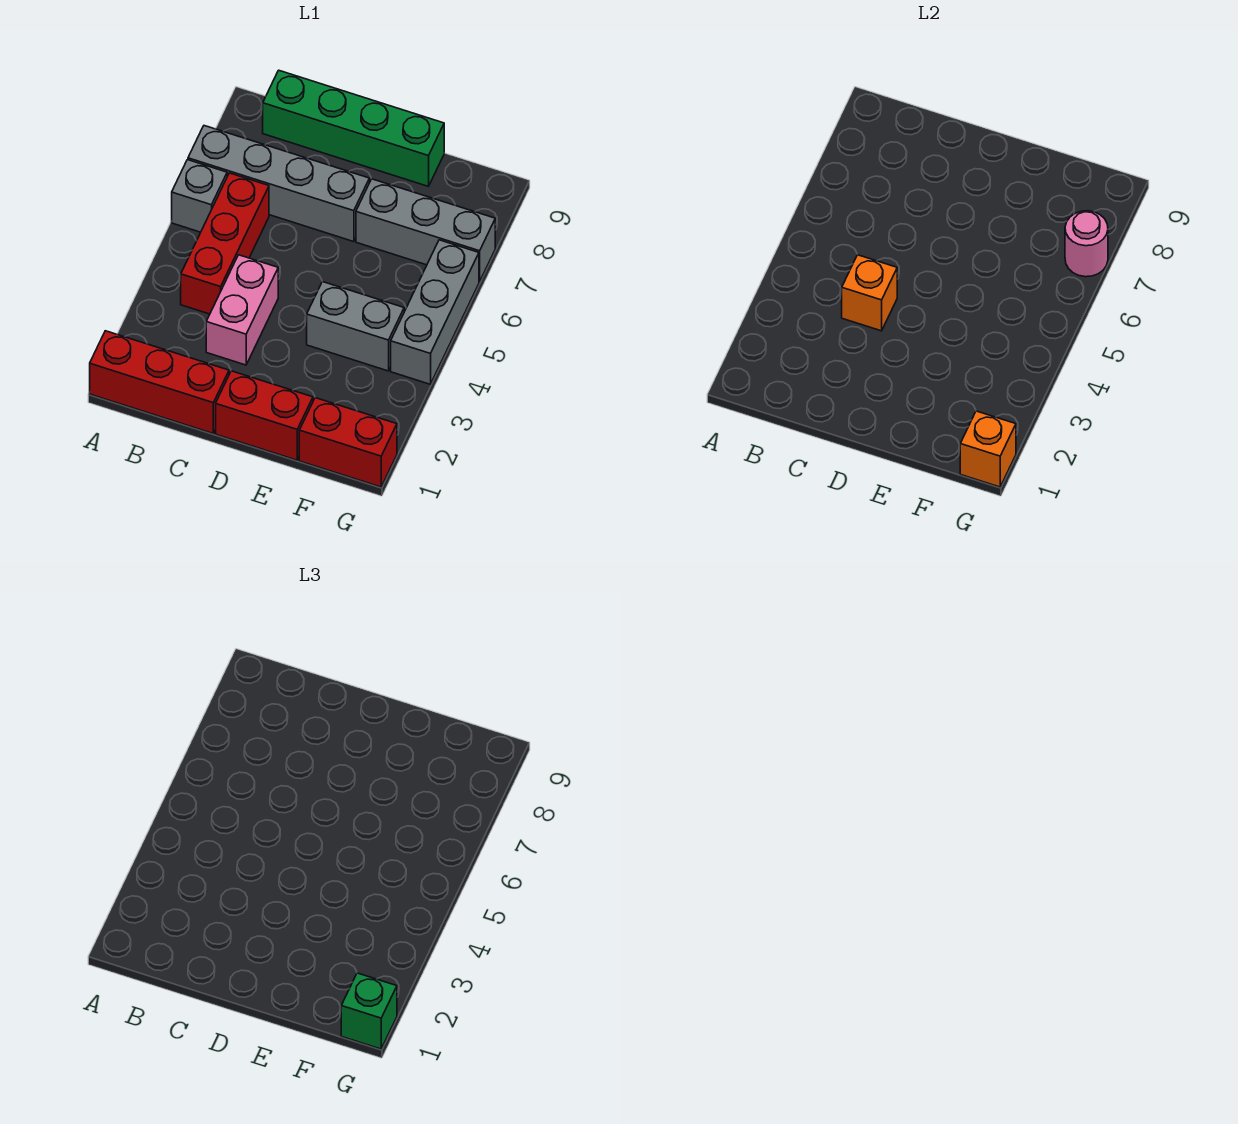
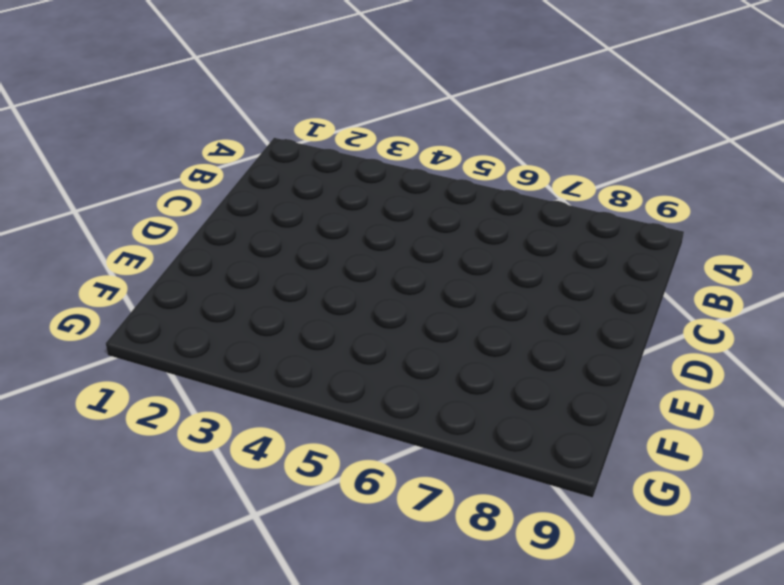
none -> red brick A1:C1 level 1
none -> grey brick A6 level 1
none -> grey brick A7:D7 level 1

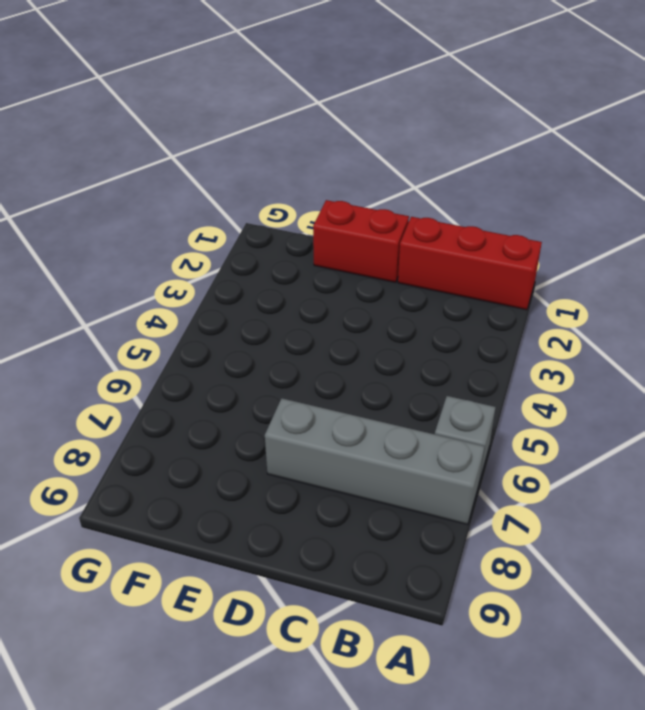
none -> red brick B4:B6 level 1
none -> green brick B9:E9 level 1
none -> pink brick C3:C4 level 1

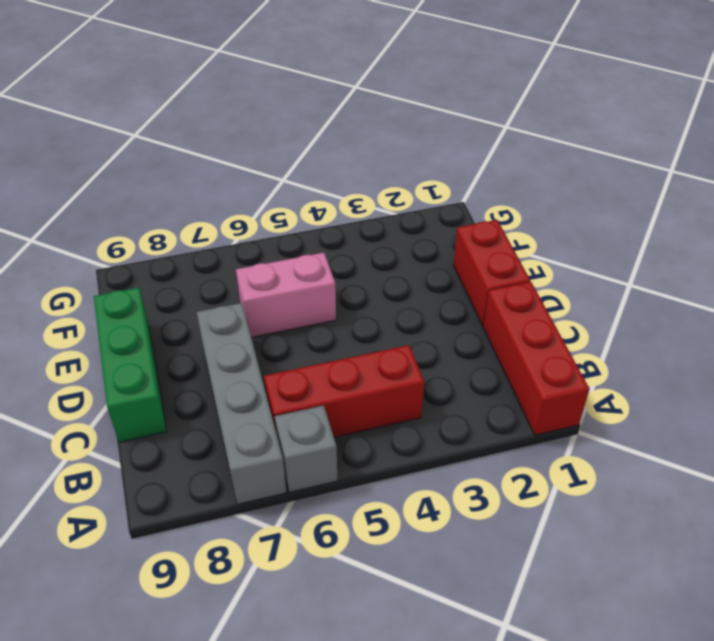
green brick C9:E9 level 1 -> green brick B9:E9 level 1
pink brick E5:E6 level 1 -> pink brick C3:C4 level 1
none -> grey brick E4:F4 level 1
none -> grey brick E7:G7 level 1
none -> red brick F1:G1 level 1

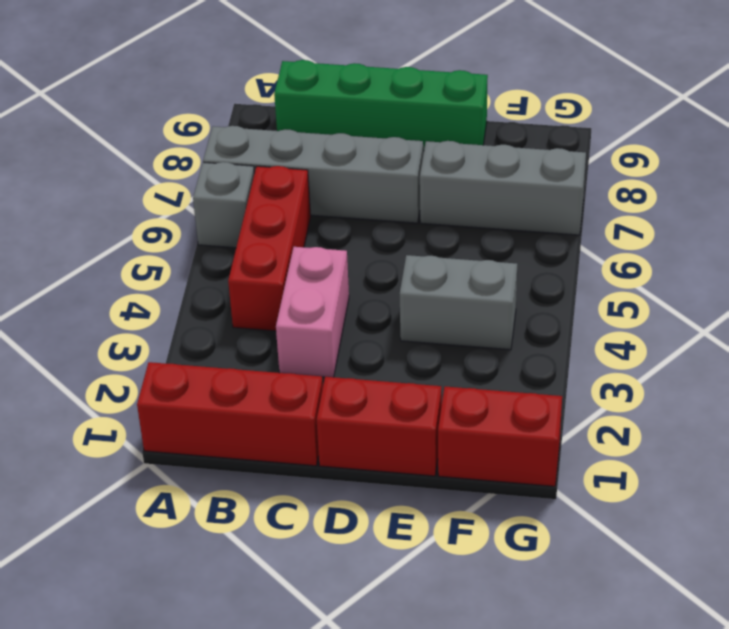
none -> grey brick G4:G6 level 1
none -> orange brick C4 level 2
none -> orange brick G1 level 2

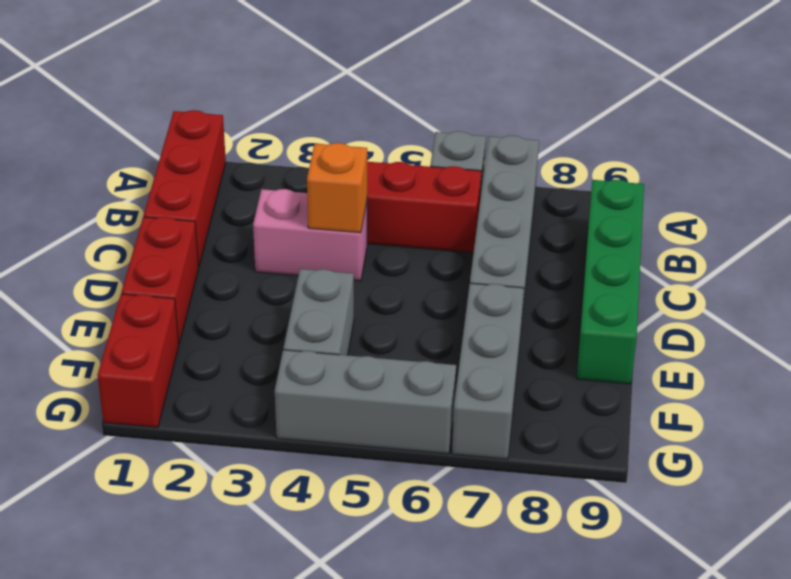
none -> orange brick G1 level 2
none -> pink round brick G7 level 2
none -> green brick G1 level 3

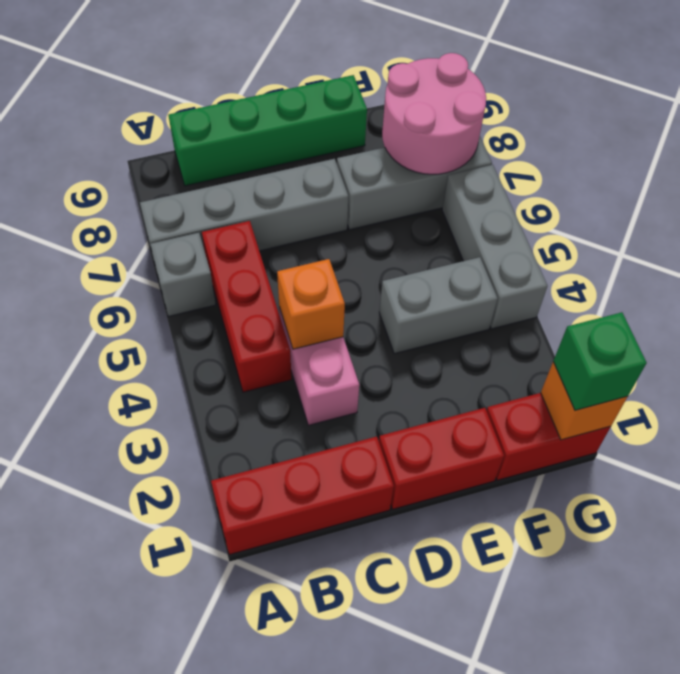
pink round brick F7:G8 level 2 -> pink round brick G7 level 2

